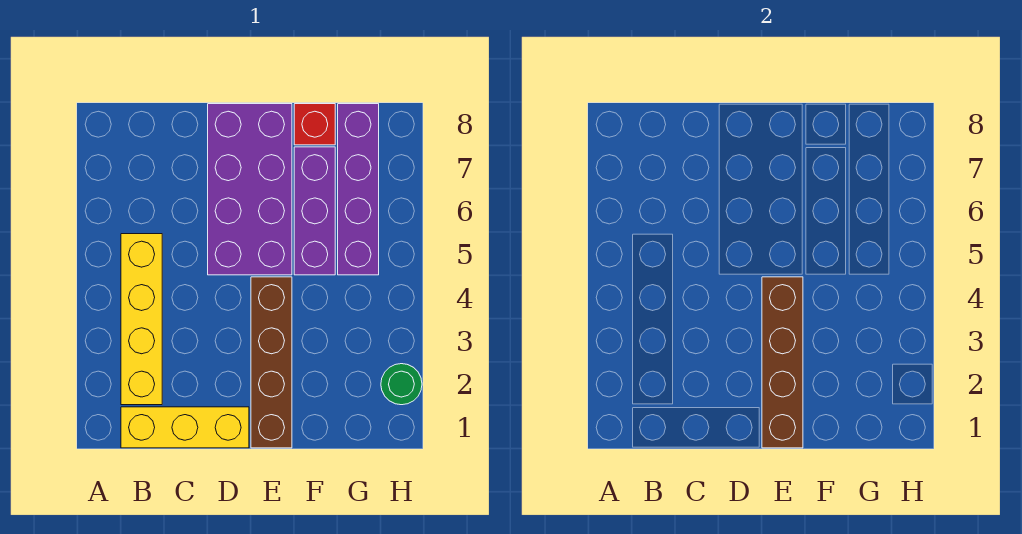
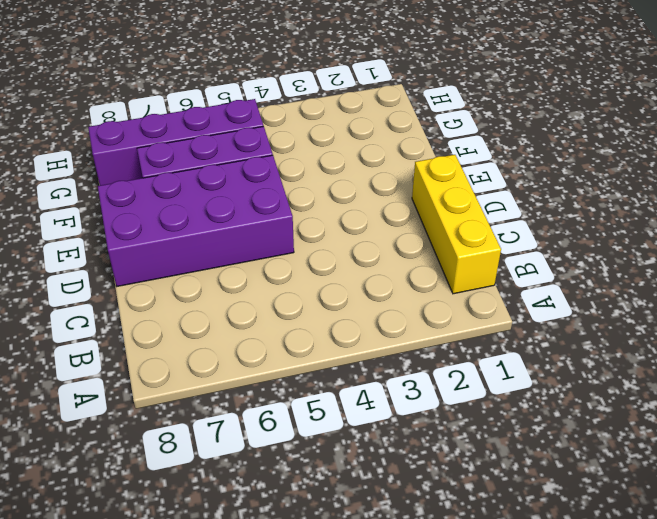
none -> yellow brick B2:B5 level 1
none -> brown brick E1:E4 level 1

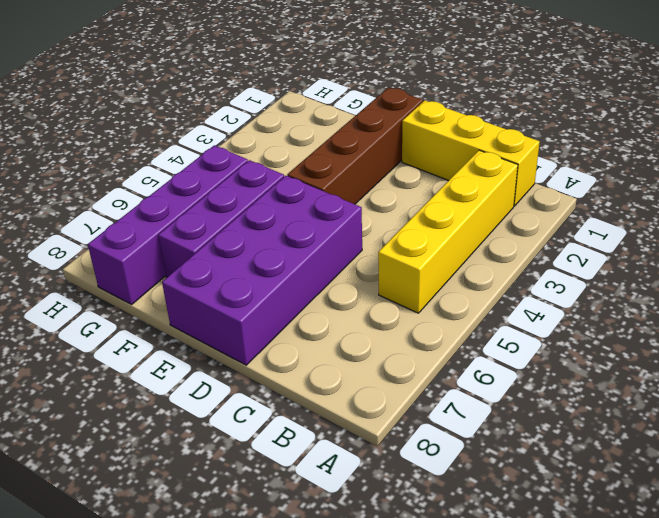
none -> red brick F8 level 1
none -> green round brick H2 level 1

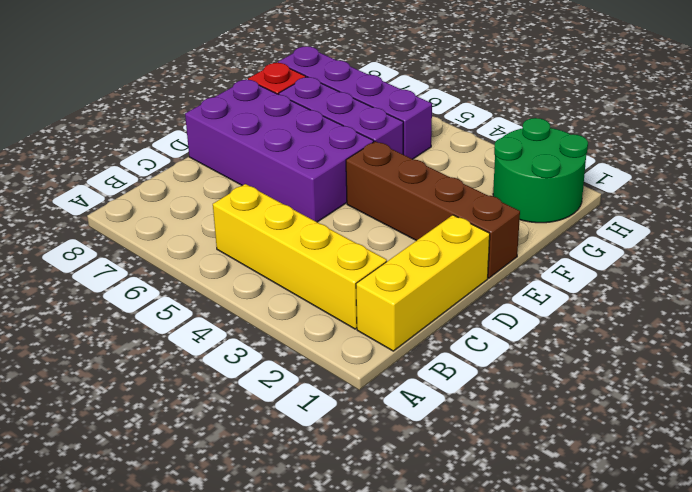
green round brick G1:H2 level 1 -> green round brick H2 level 1
none -> brown brick E1:E4 level 2

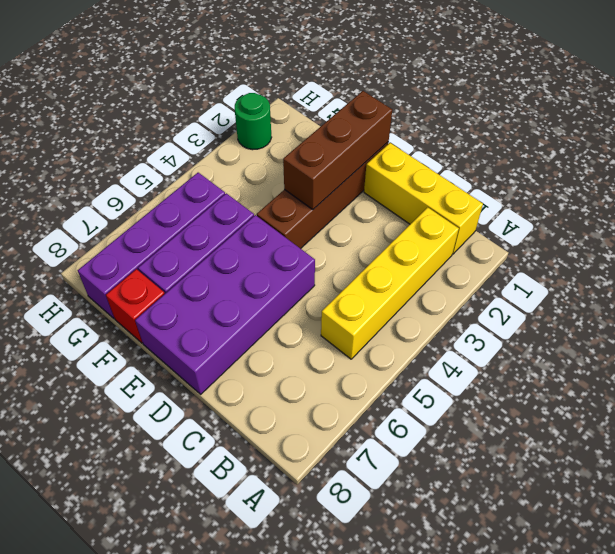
brown brick E1:E3 level 2 -> brown brick E1:E4 level 2

